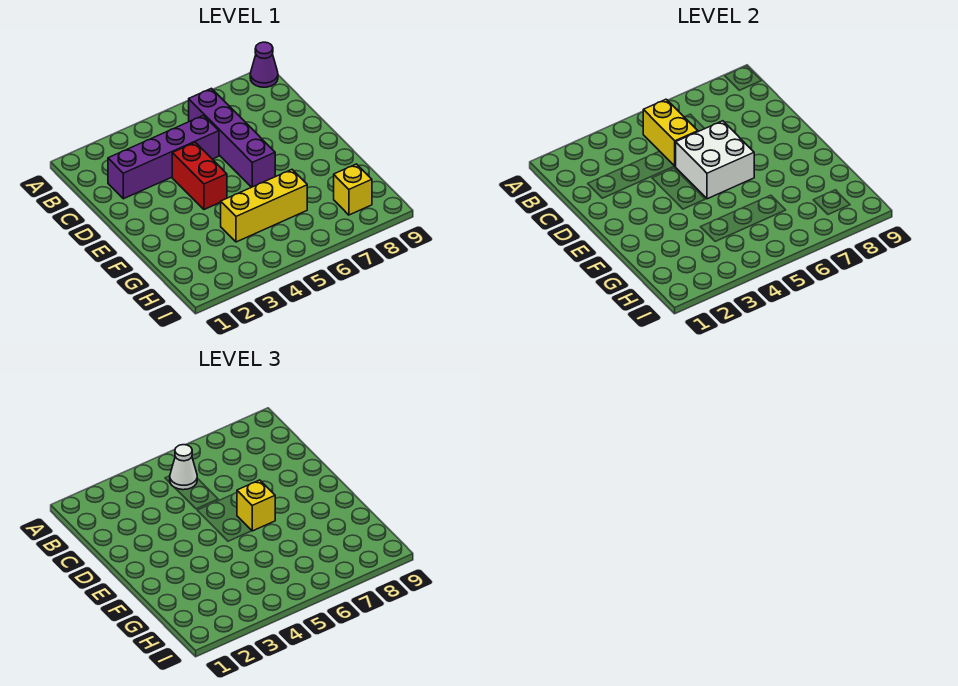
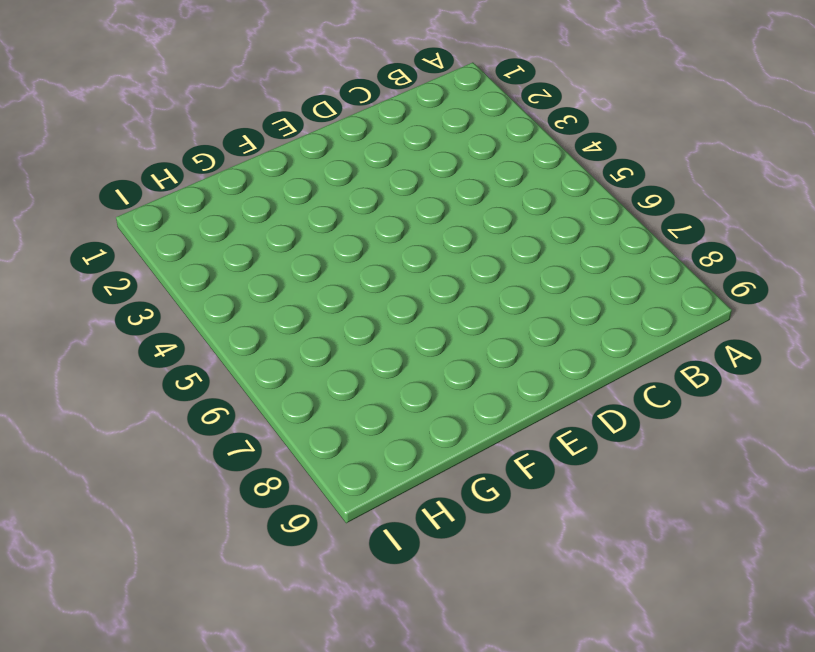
none -> purple cone A9 level 1
none -> purple brick B6:E6 level 1

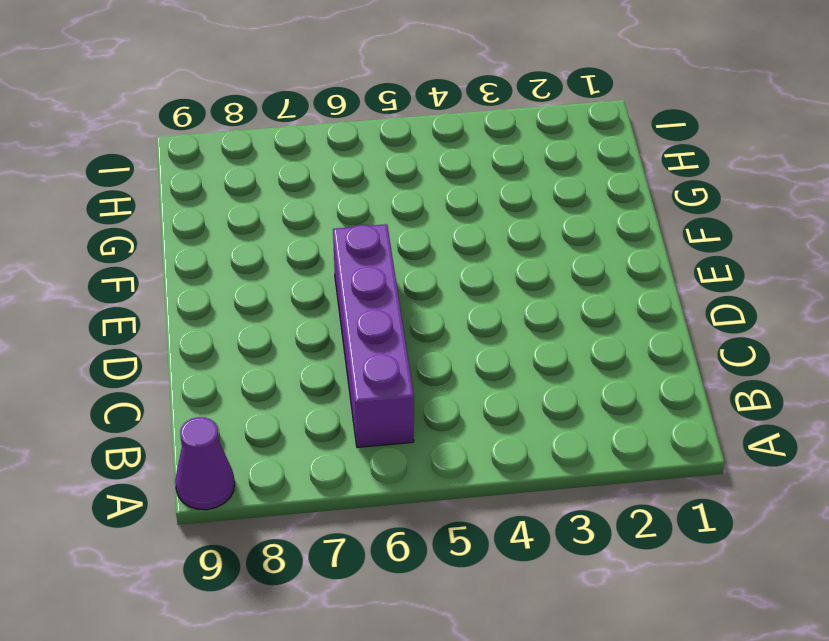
none -> purple brick C2:C5 level 1
none -> red brick D4:E4 level 1

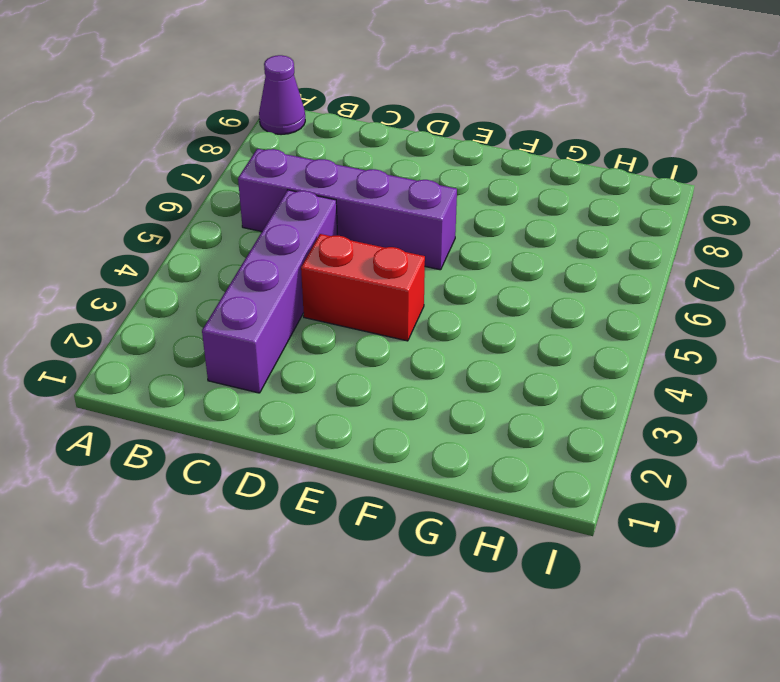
none -> yellow brick G4:G6 level 1
none -> yellow brick H8 level 1

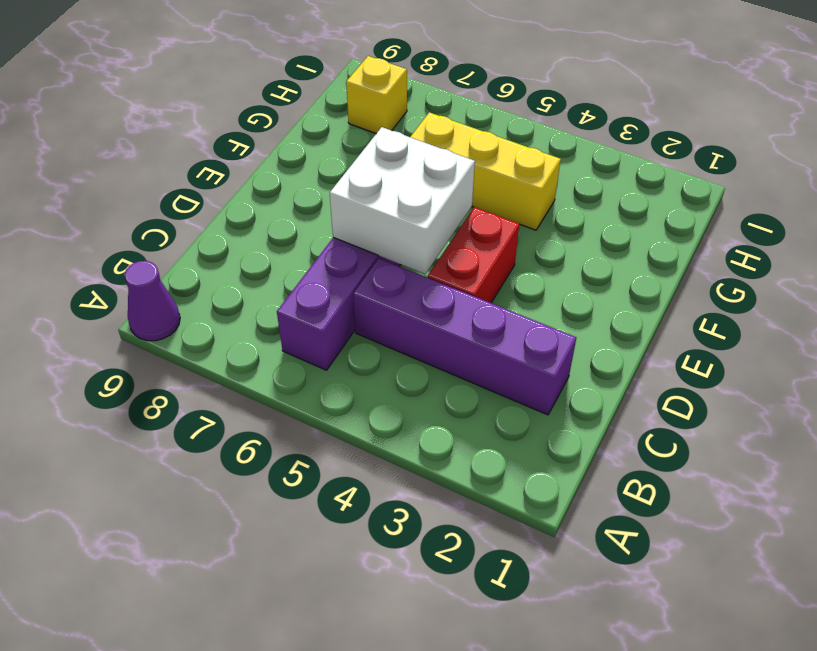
none -> yellow brick B5:C5 level 2
none -> white cone B5 level 3

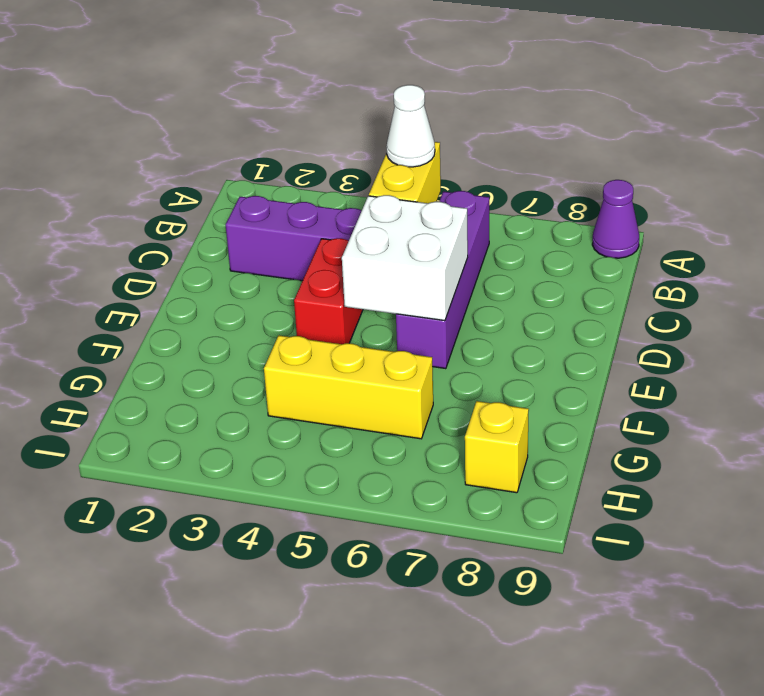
none -> yellow brick E6 level 3

